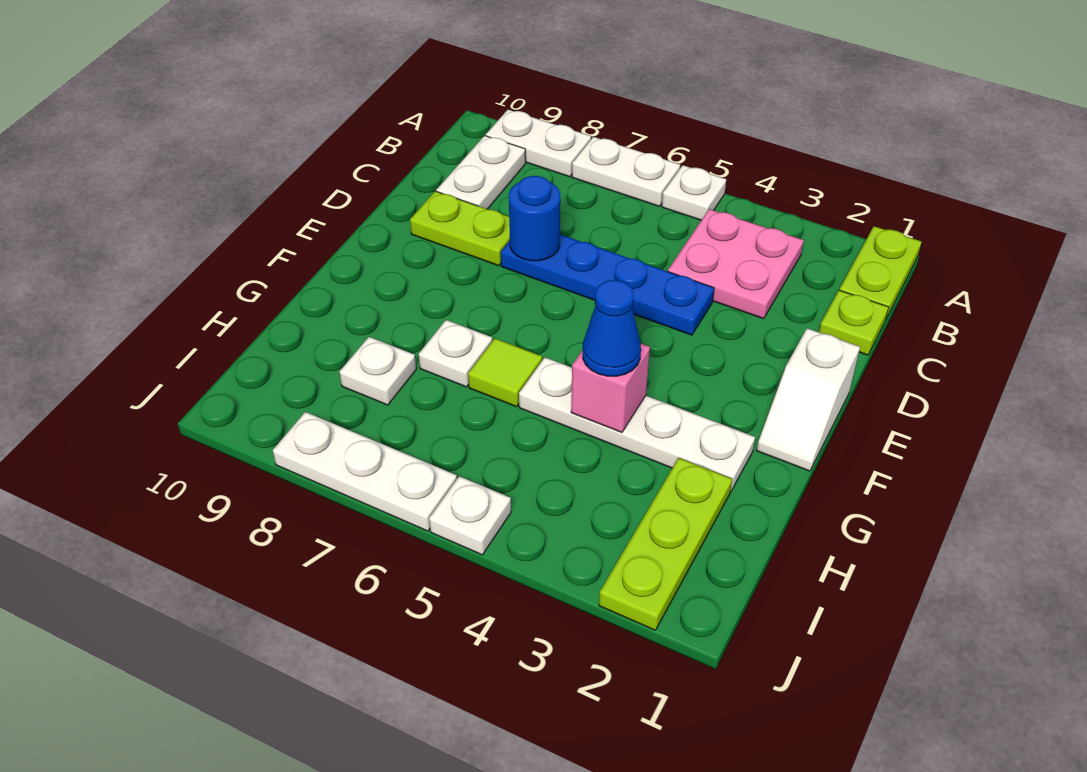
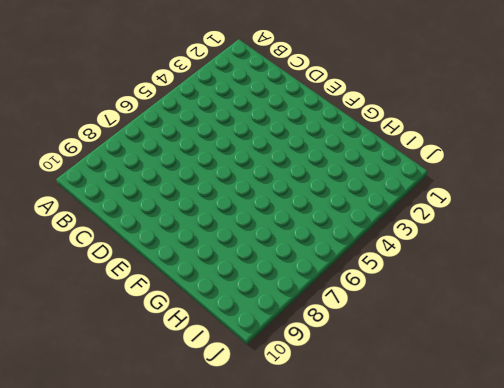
none -> lime plate A1:B1 level 1
none -> white plate A5 level 1
none -> white plate A6:A7 level 1

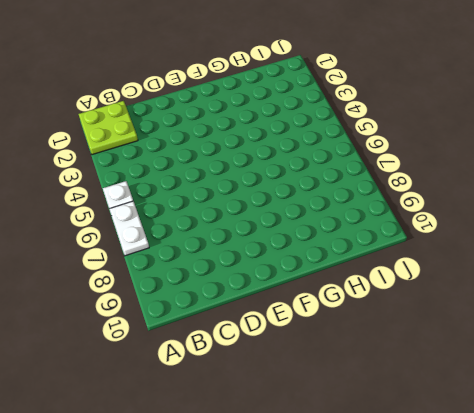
lime plate A1:B2 level 1 -> lime plate A1:B1 level 1
none -> white plate A8:A9 level 1
none -> pink plate B3:C4 level 1
none -> white plate B9:C9 level 1

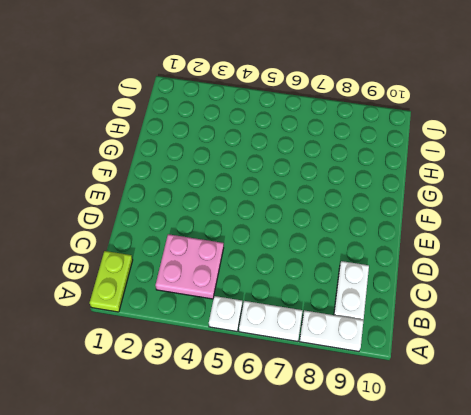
none -> lime plate C1 level 1
none -> blue plate D4:D7 level 1
none -> lime plate D8:D9 level 1

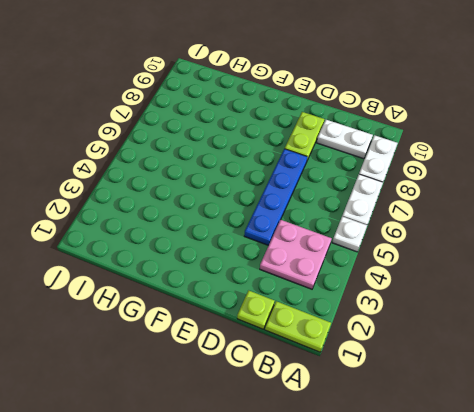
none -> white slope E1:F1 level 1 top E
none -> white plate G2:G5 level 1
none -> lime tile G6 level 1

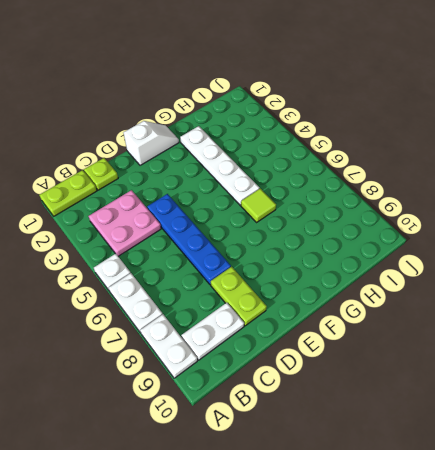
none -> white plate G7 level 1
none -> lime plate H2:J2 level 1
none -> white plate H8 level 1

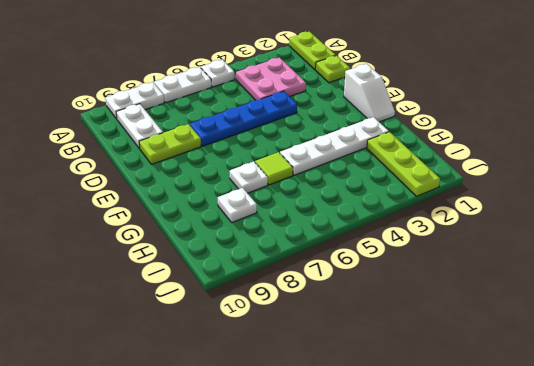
none -> white plate J5 level 1
none -> white plate J6:J8 level 1
none -> blue round brick D7 level 2

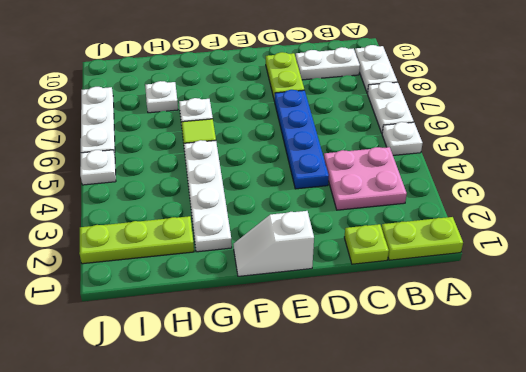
none -> blue round brick D7 level 2
none -> pink brick G4 level 2
none -> blue cone G4 level 3

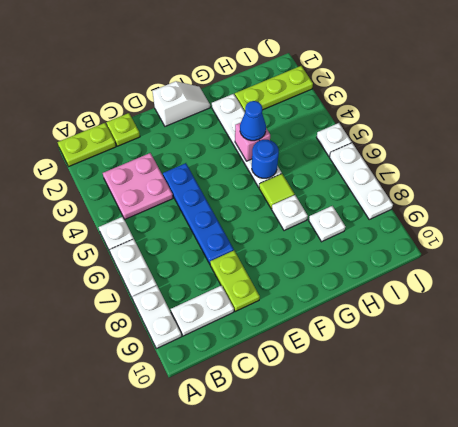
blue round brick G5 level 2 -> blue round brick D7 level 2

